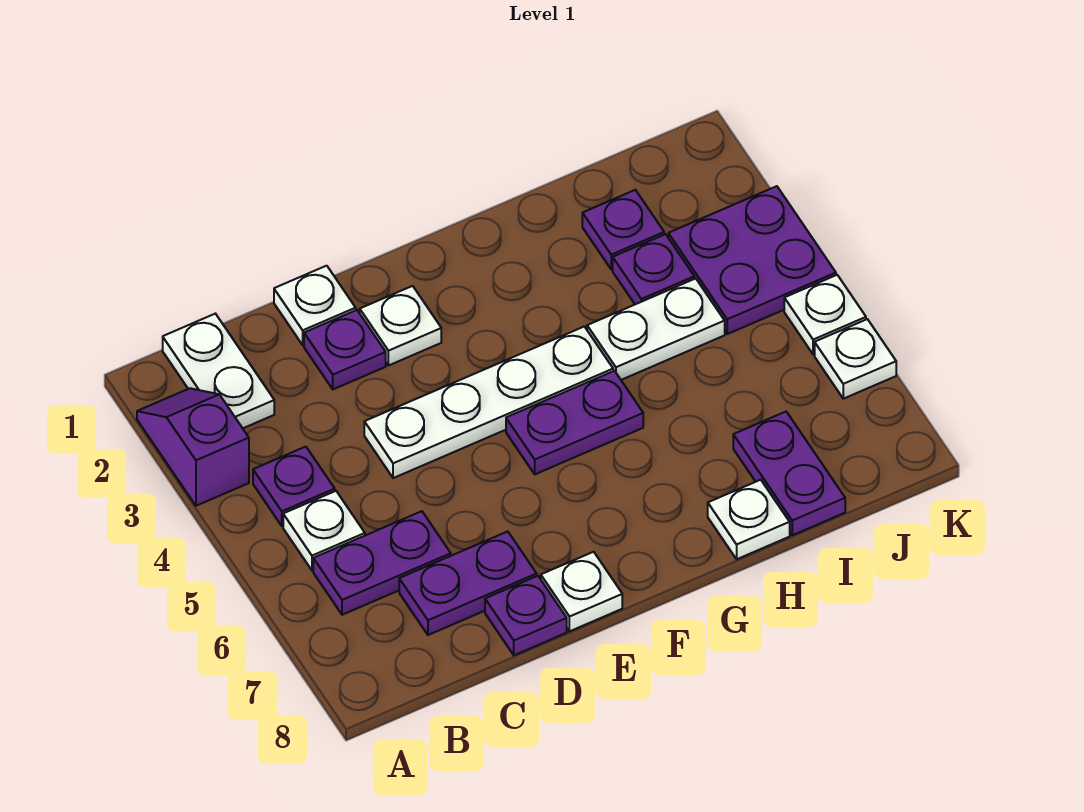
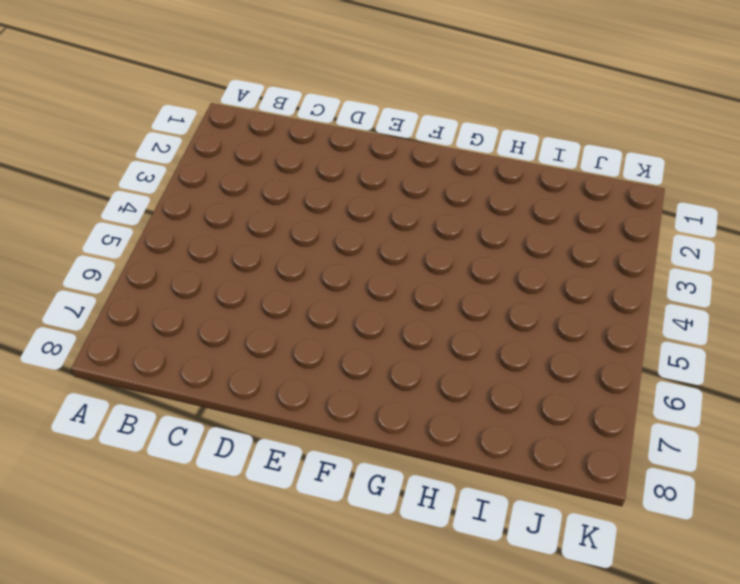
none -> purple slope A2:A3 level 1 top 3
none -> white plate B1:B2 level 1
none -> purple plate B4 level 1

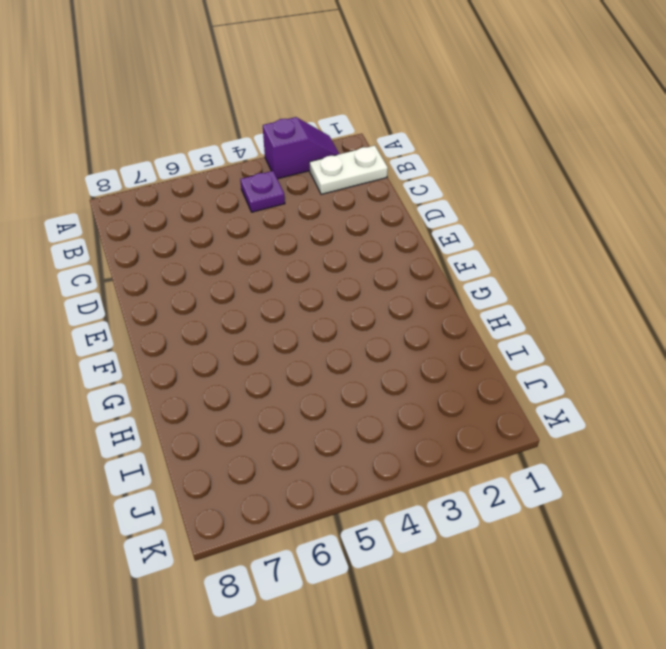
none -> white plate B5 level 1
none -> purple plate B6:C6 level 1
none -> purple plate C7:D7 level 1

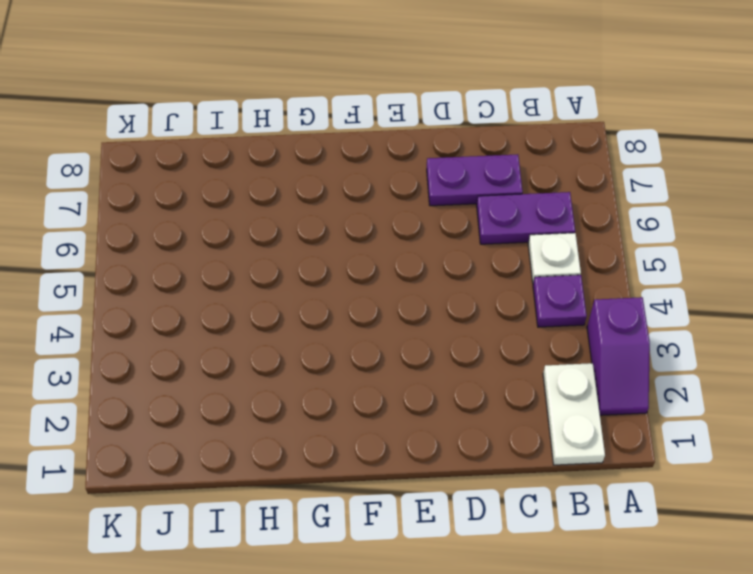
none -> white plate D1 level 1
none -> purple plate D2 level 1
none -> white plate D4:G4 level 1

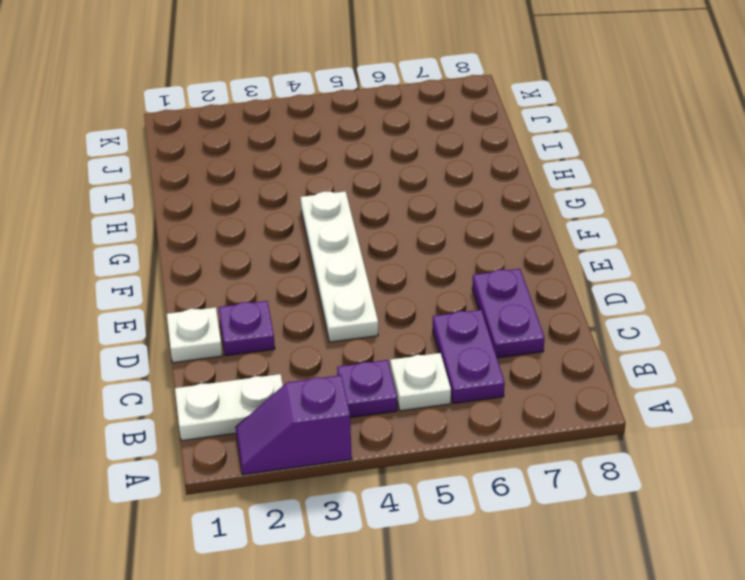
none -> purple plate D8 level 1
none -> white plate E2 level 1
none -> white plate E8 level 1

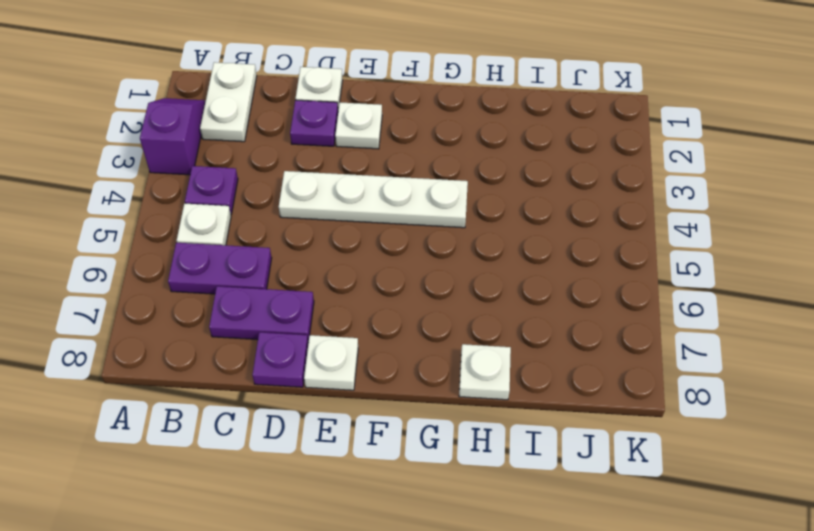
none -> purple plate F5:G5 level 1
none -> white plate H4:I4 level 1
none -> purple plate I2 level 1

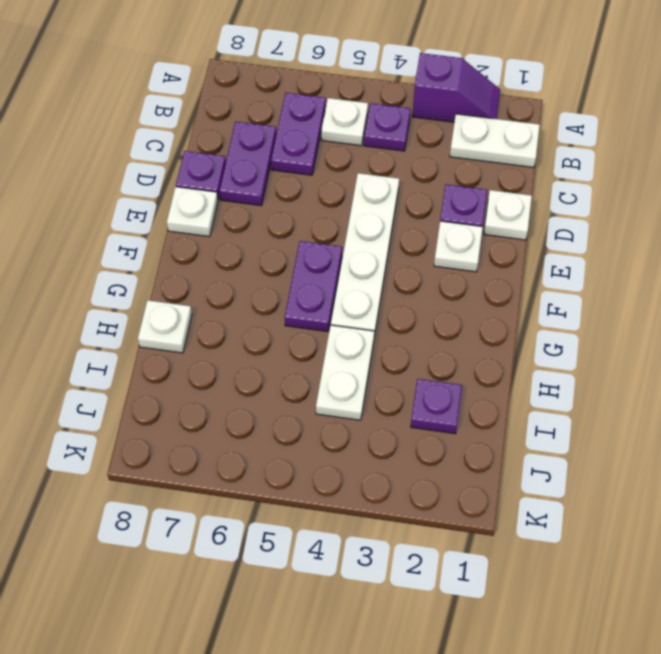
none -> purple plate I3 level 1
none -> purple plate I7:I8 level 1
none -> purple plate J3:K4 level 1

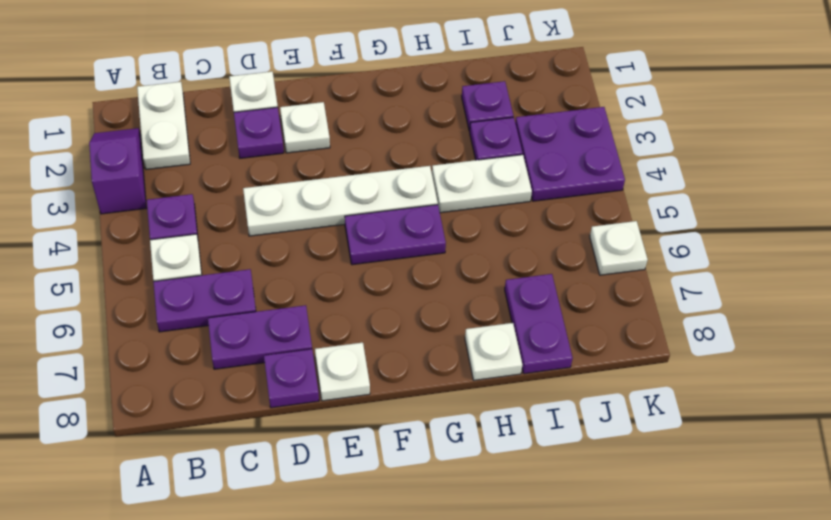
none -> white plate K5 level 1

